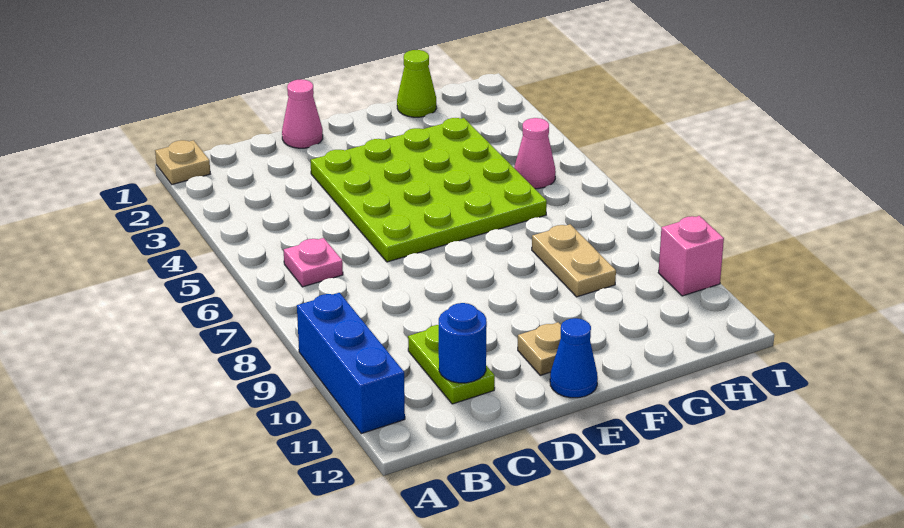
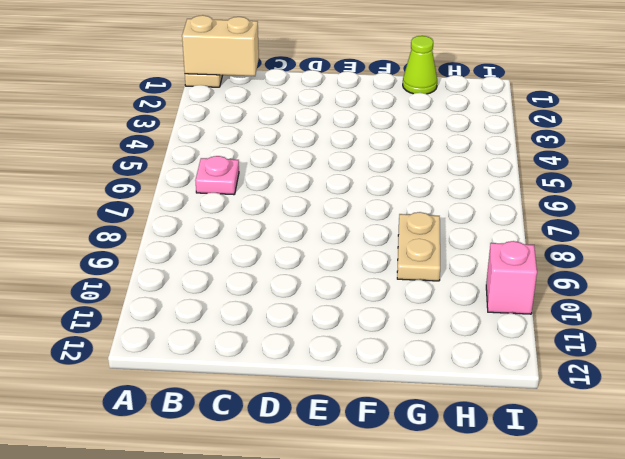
tan brick A1:B1 level 2 -> none
none -> blue brick A9:A11 level 1
none -> lime plate C10:C11 level 1
none -> pink cone D1 level 1

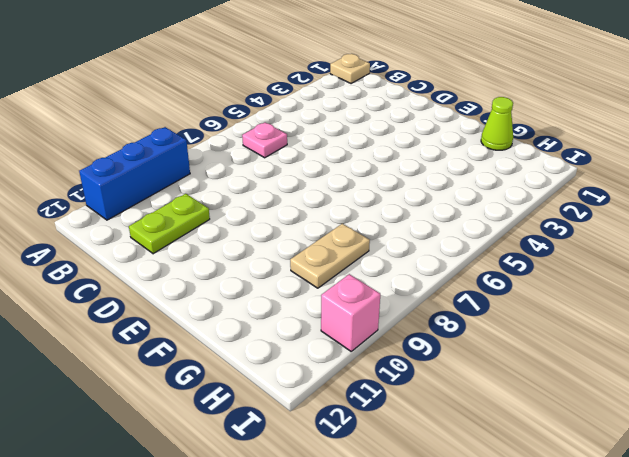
none -> pink cone D1 level 1
none -> lime plate D3:G6 level 1
none -> tan plate E11 level 1

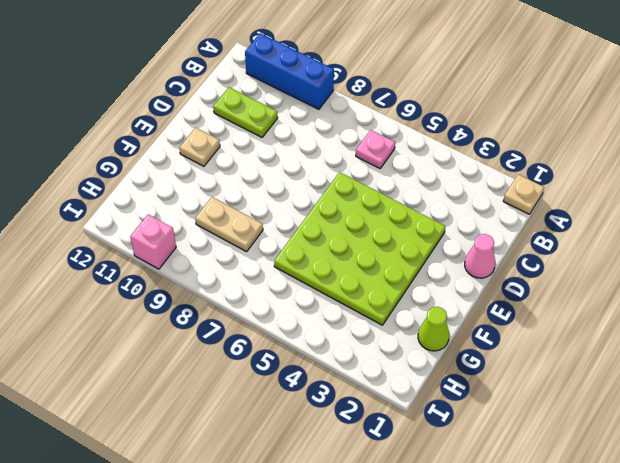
none -> blue cone E12 level 1
none -> pink cone H5 level 1
none -> blue round brick C11 level 2

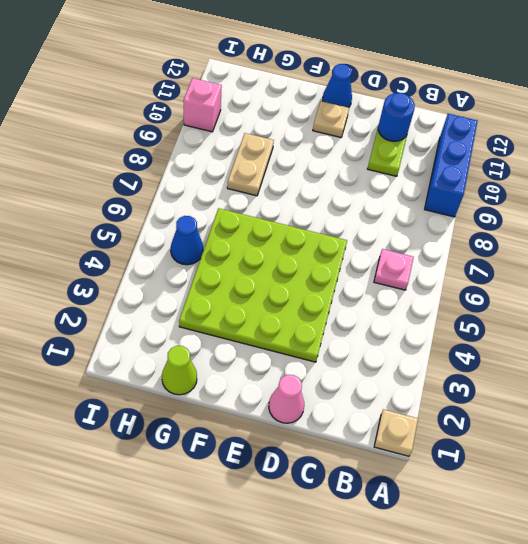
blue cone H5 level 1 -> pink cone H5 level 1

